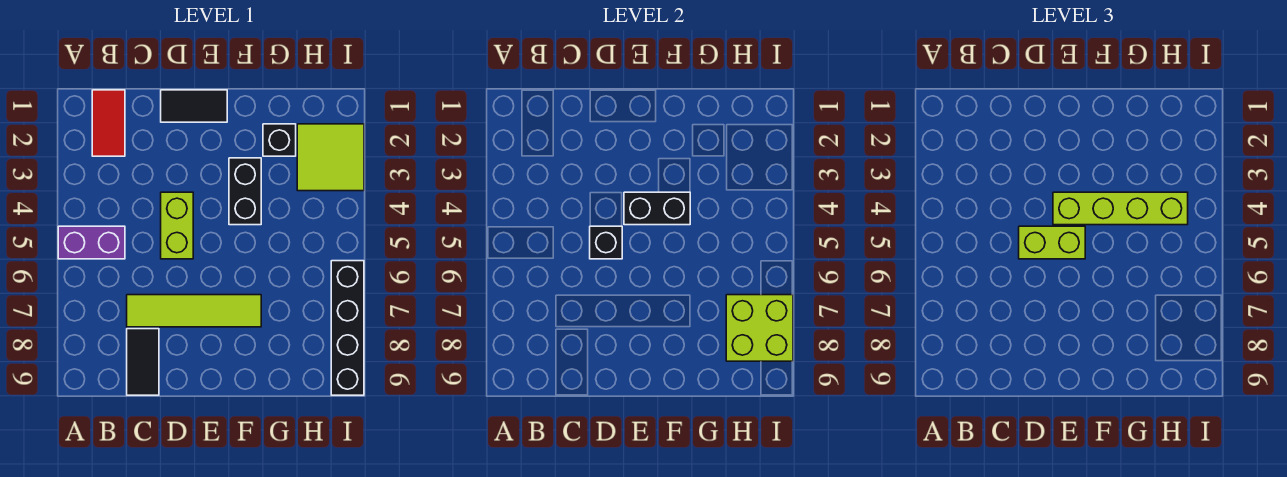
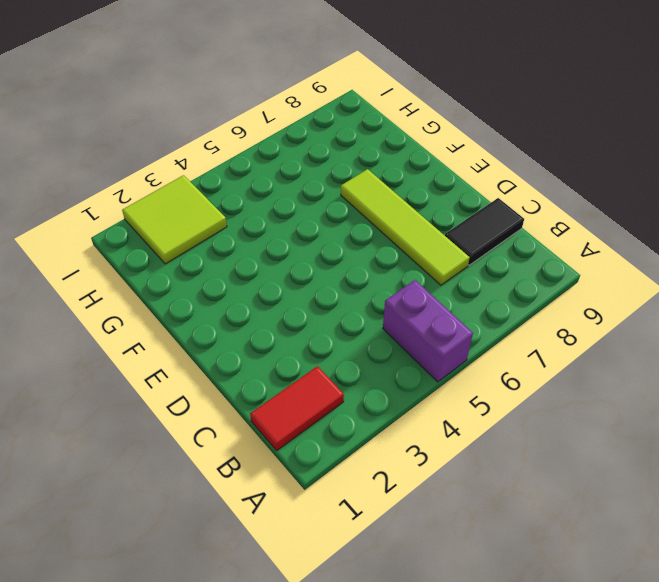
none -> black tile D1:E1 level 1
none -> lime brick D4:D5 level 1
none -> black brick F3:F4 level 1

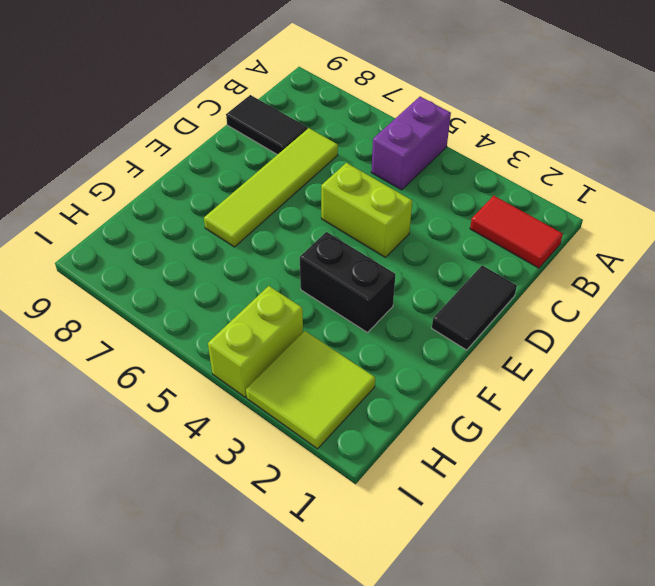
lime brick H4:I4 level 1 -> lime brick D5:E5 level 3
none -> black brick G2 level 1
none -> black brick I6:I9 level 1
none -> black brick D5 level 2

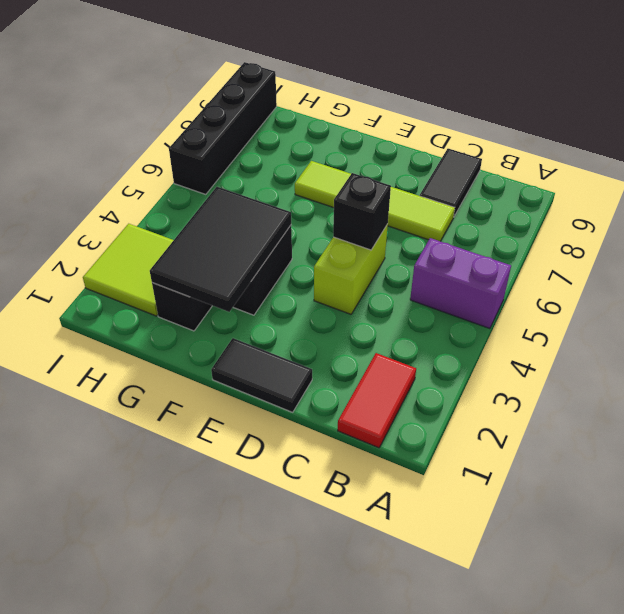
black tile F2:G4 level 2 -> black brick E4:F4 level 2
none -> lime brick H7:I8 level 2
none -> lime brick D5:E5 level 3
none -> lime brick E4:H4 level 3

